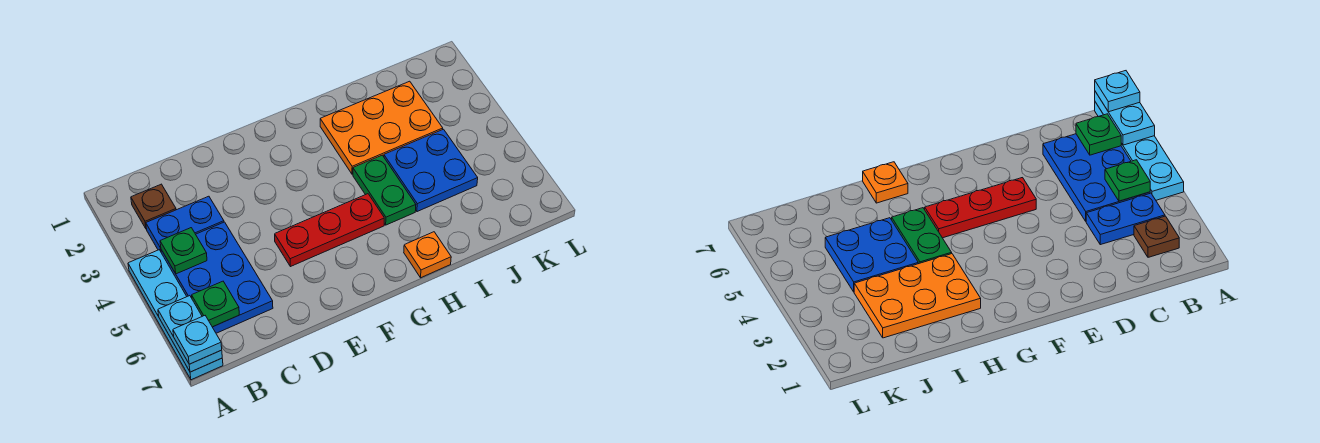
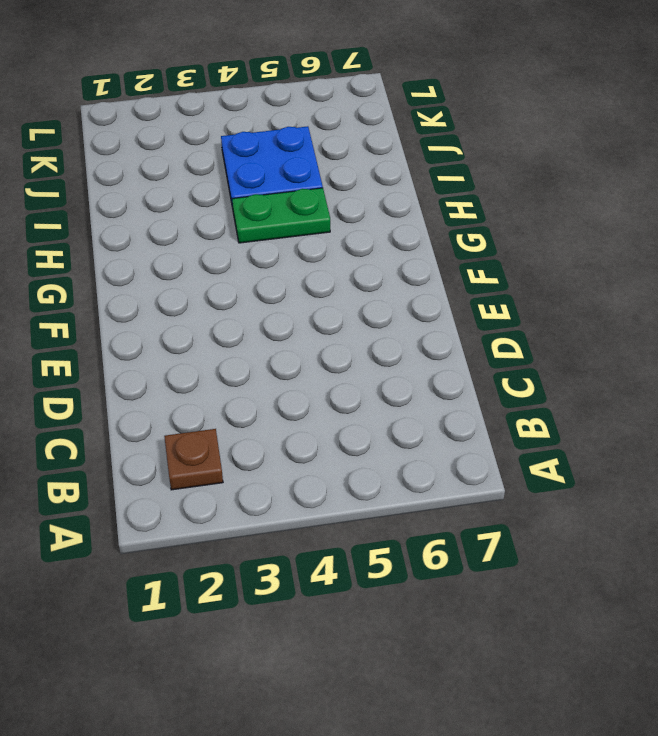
none -> cyan plate A4:A7 level 1
none -> blue plate B3:C3 level 1
none -> blue plate B4:C6 level 1

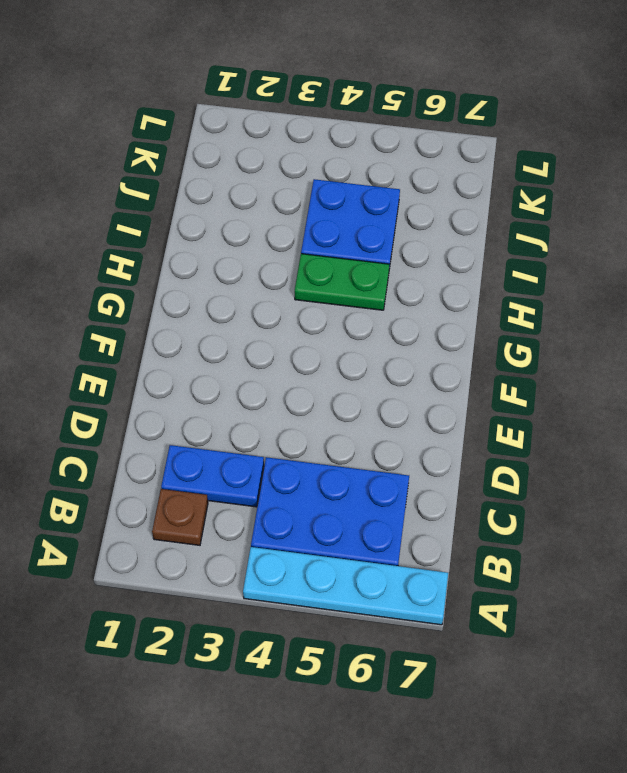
blue plate C2:C3 level 1 -> blue plate B3:C3 level 1
none -> red plate E5:G5 level 1
none -> orange plate H2:J3 level 1
none -> orange plate H7 level 1

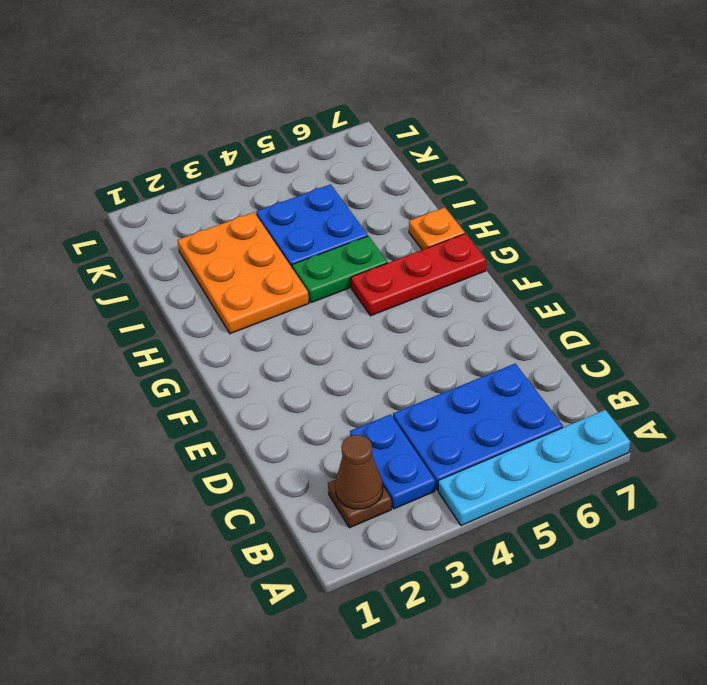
brown cone B2 level 2 -> none
red plate G5:G7 level 1 -> red plate E5:G5 level 1
none -> cyan plate A6:A7 level 2
none -> green plate B4 level 2
none -> green plate B6 level 2

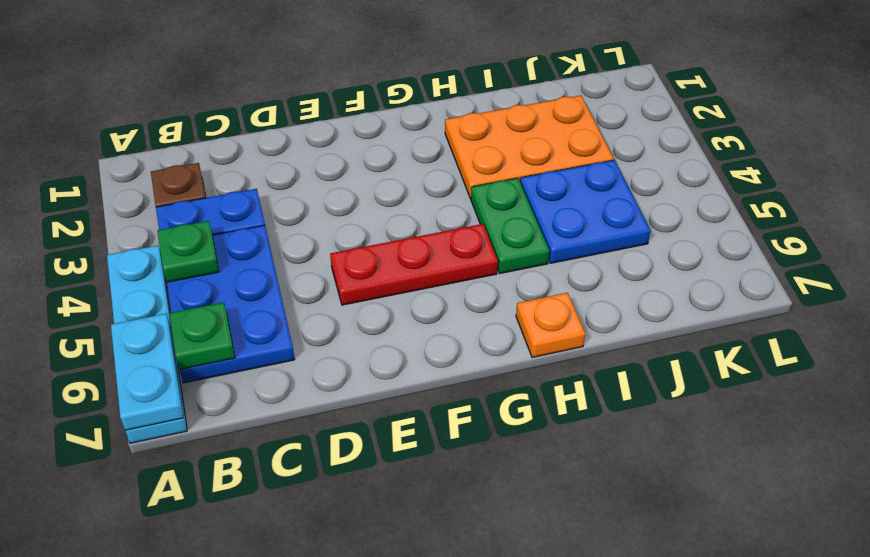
none -> cyan plate A7 level 3

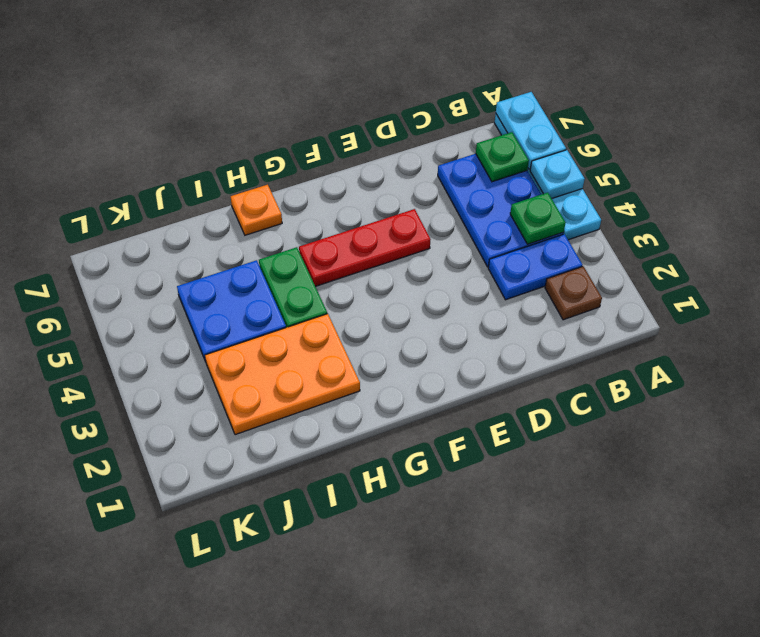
cyan plate A5 level 2 -> cyan plate A7 level 3

